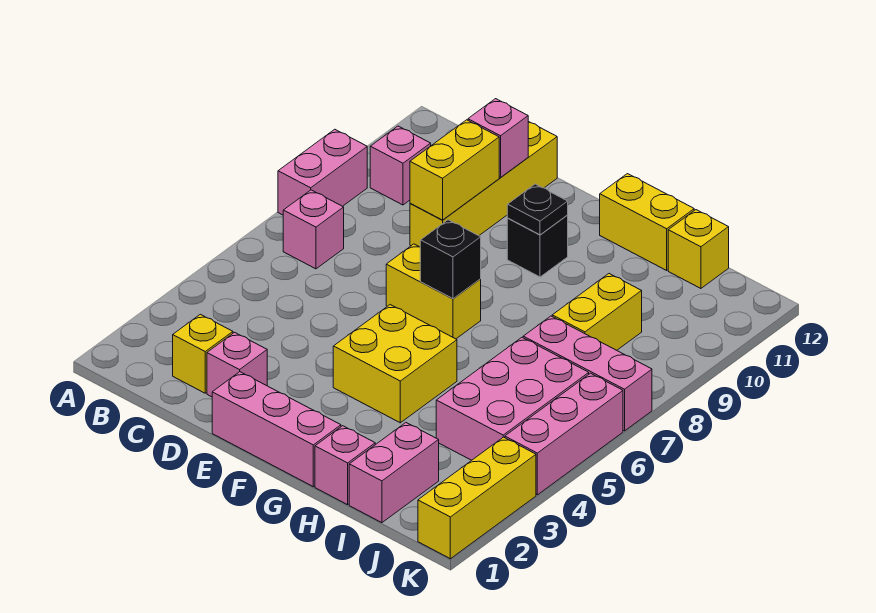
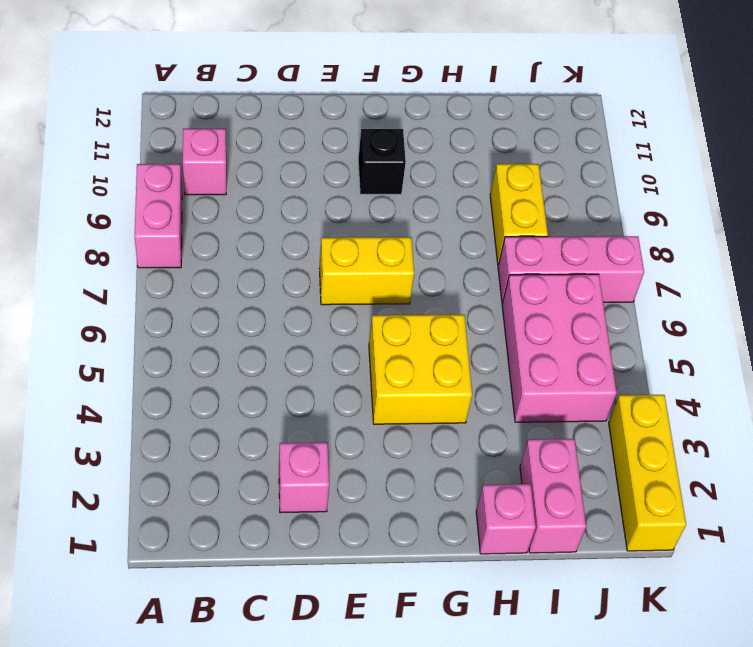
none -> pink brick B7 level 1
none -> yellow brick C2 level 1
none -> yellow brick D9:D12 level 1

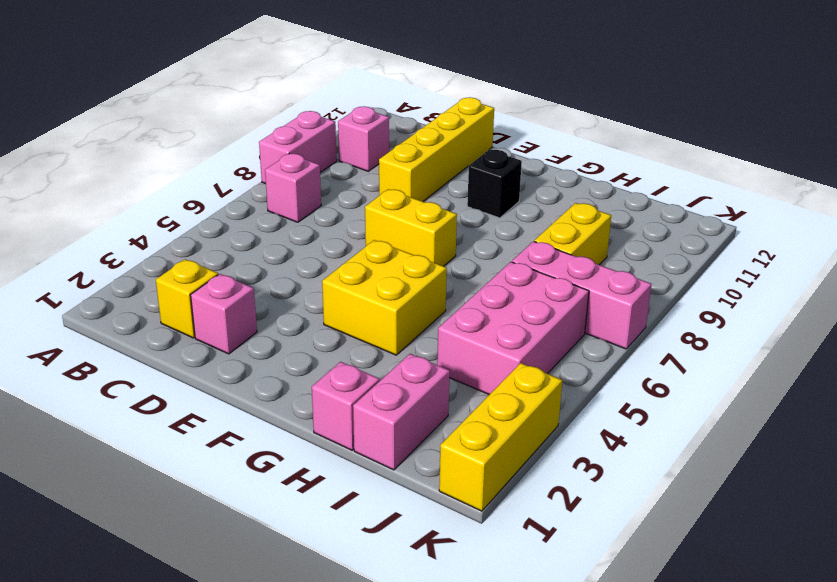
none -> pink brick E1:G1 level 1
none -> yellow brick G12:H12 level 1
none -> yellow brick I12 level 1

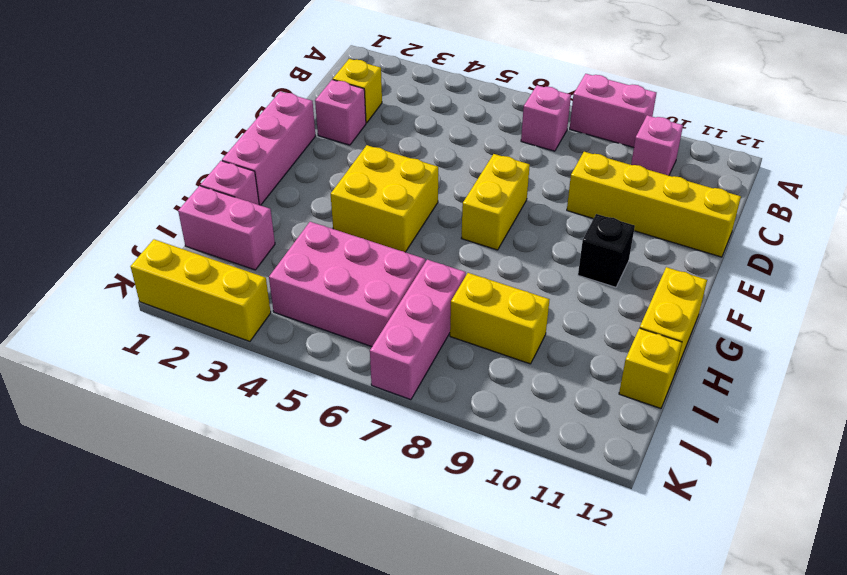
none -> pink brick K4:K6 level 1
none -> yellow brick D9:D10 level 2
none -> pink brick D11 level 2

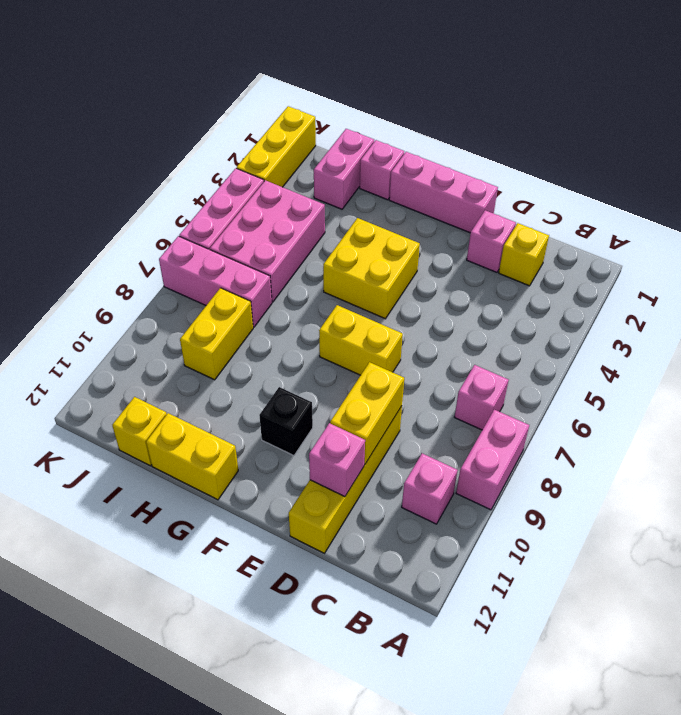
none -> black brick F7 level 2
none -> black plate F10 level 2

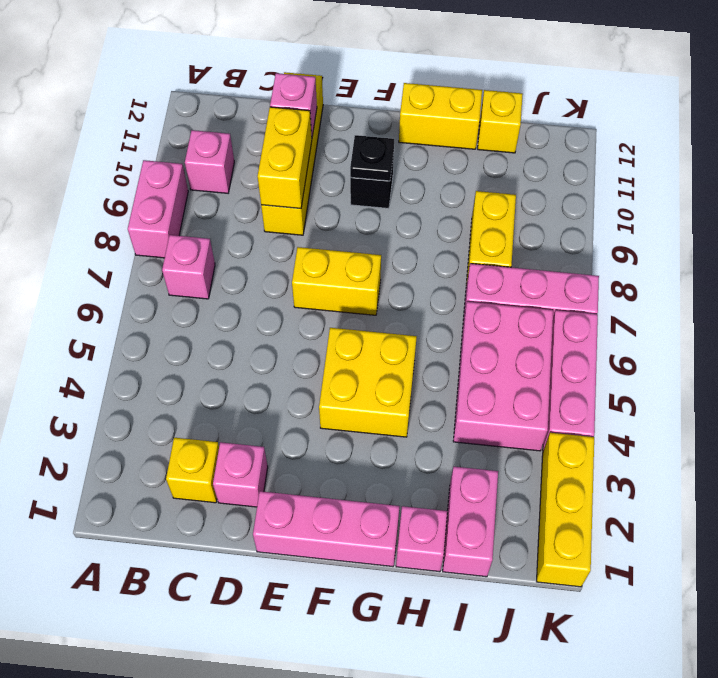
none -> black brick F7 level 2

